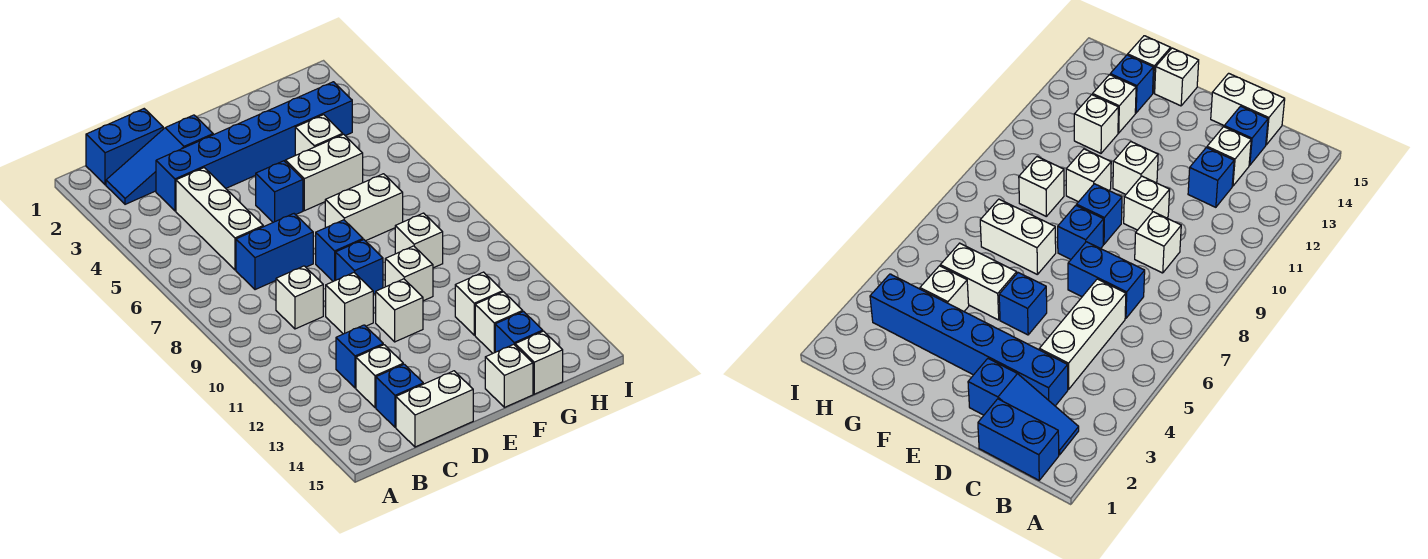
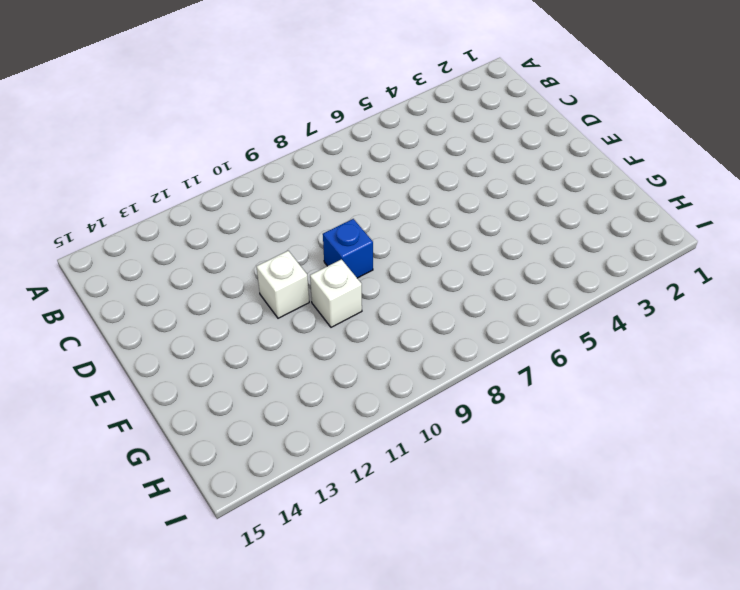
none -> blue brick B1:C1 level 1
none -> blue slope B2:D2 level 1 top D
none -> blue brick C3:H3 level 1

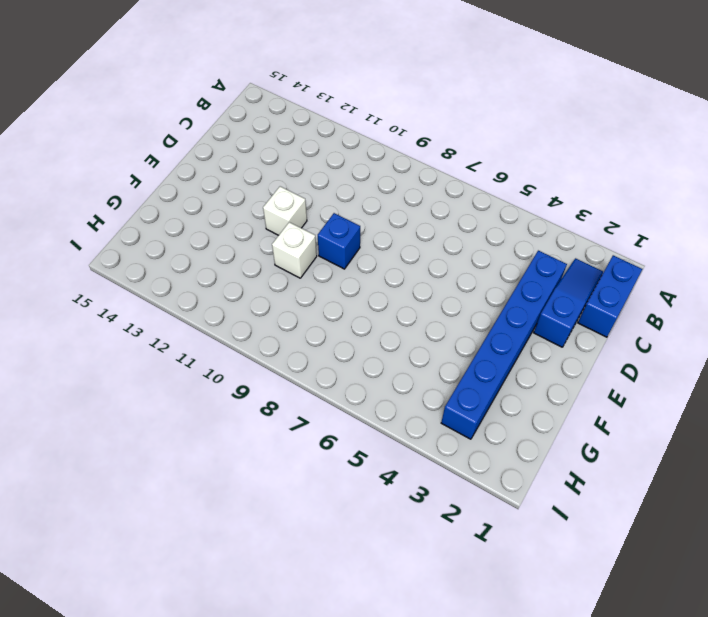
none -> white brick C4:C6 level 1
none -> blue brick C7:D7 level 1
none -> white brick C9 level 1

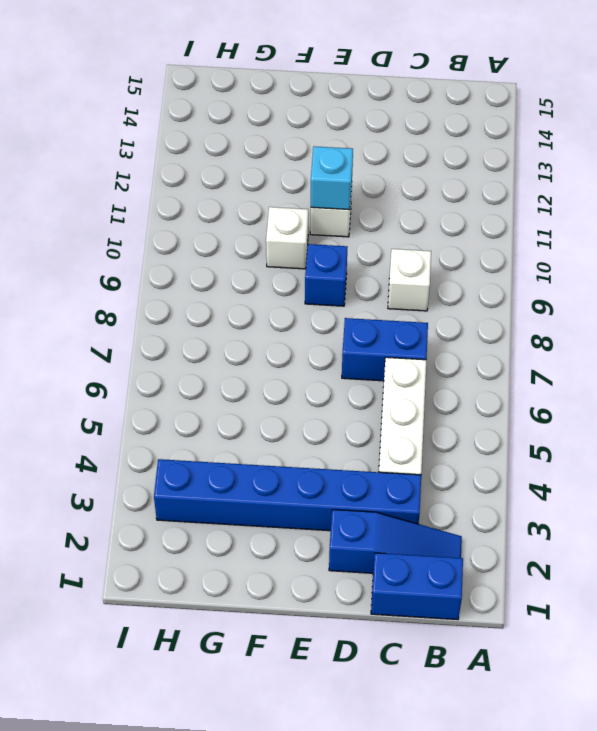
cyan brick E11 level 2 -> none
none -> blue brick C12 level 1
none -> white brick C13 level 1
none -> blue brick C14 level 1

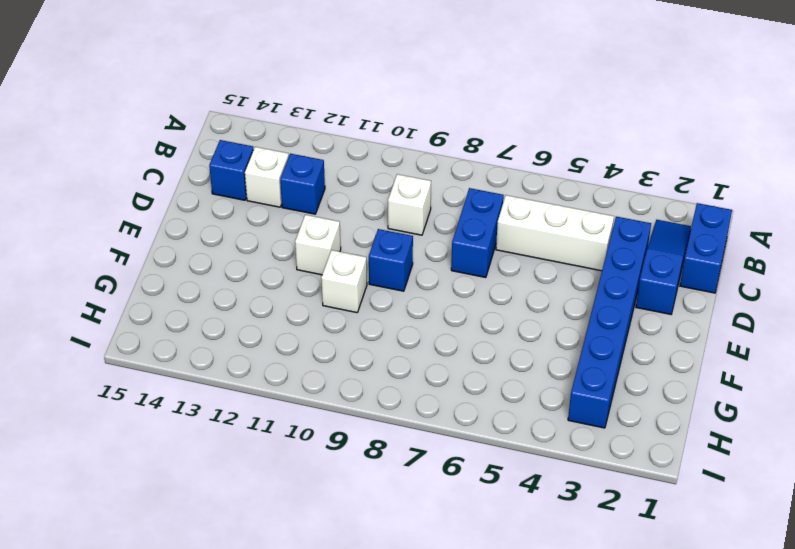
none -> white brick C15:D15 level 1
none -> white brick D10 level 1
none -> blue brick E5 level 1

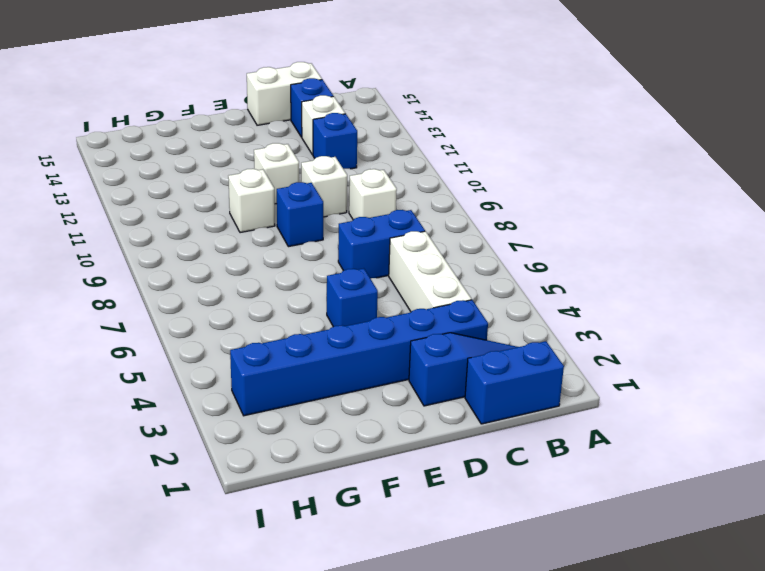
none -> blue brick E8 level 1
none -> white brick F5:G5 level 1
none -> white brick F7:G7 level 1

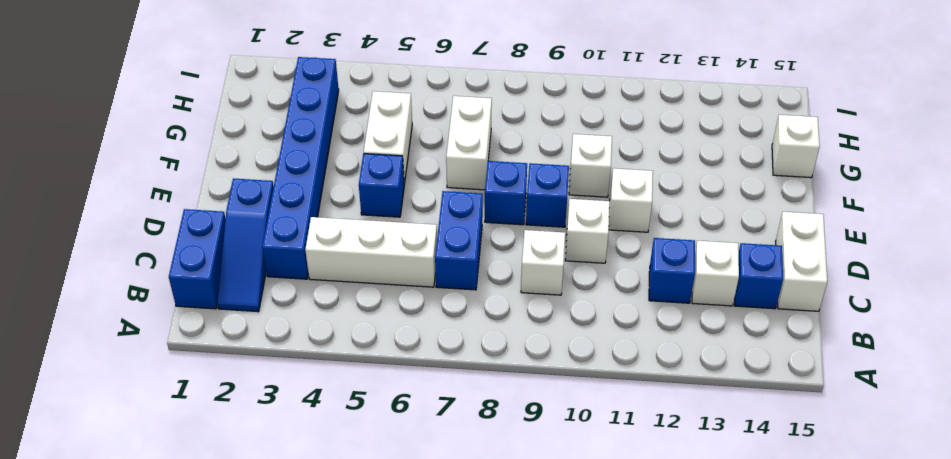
none -> white brick F15 level 1
none -> white brick G4 level 1
none -> white brick G9 level 1

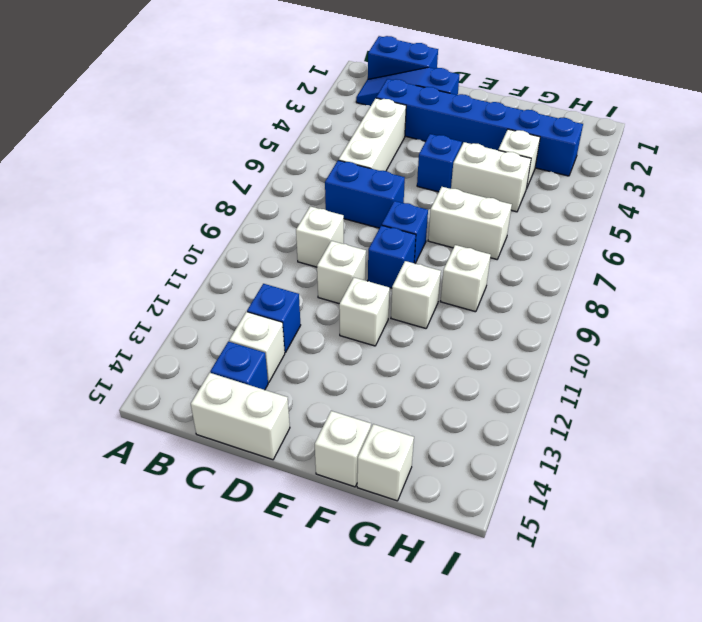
none -> white brick G12 level 1
none -> white brick G13 level 1
none -> blue brick G14 level 1

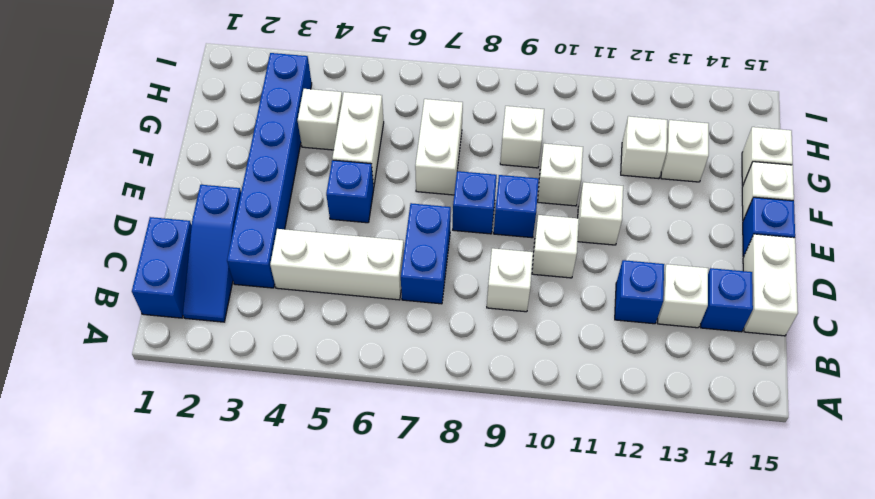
blue brick E15 level 1 -> blue brick G14 level 1

